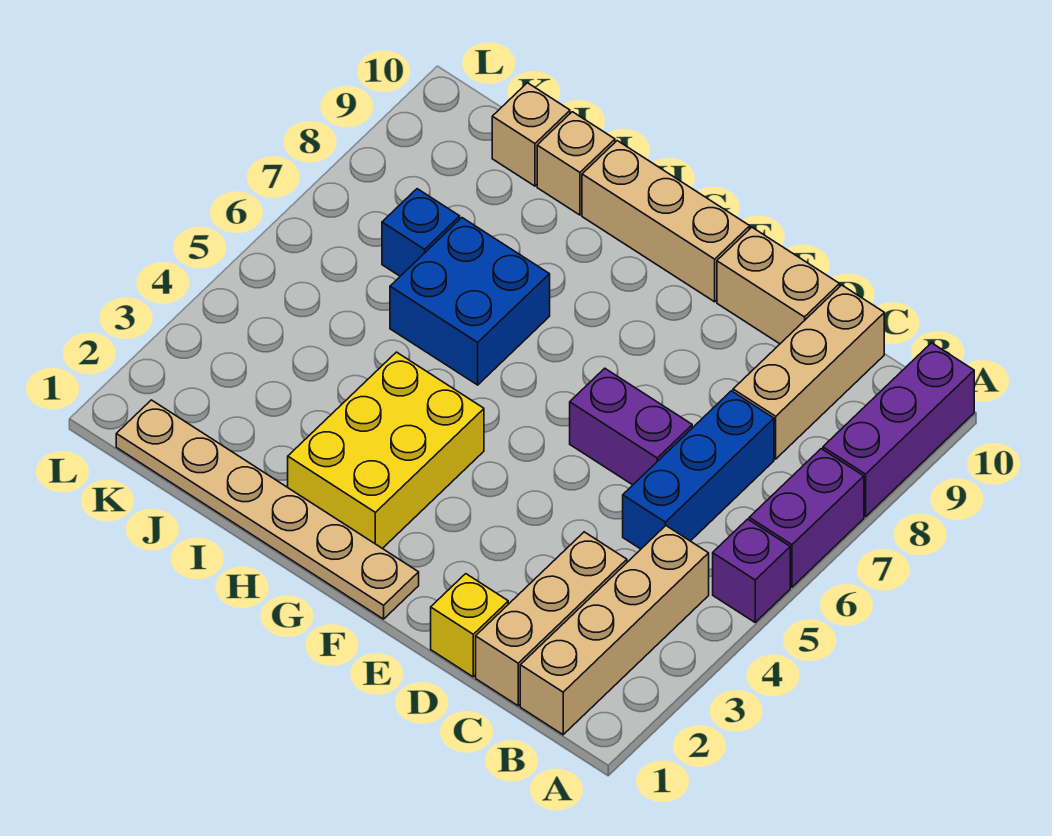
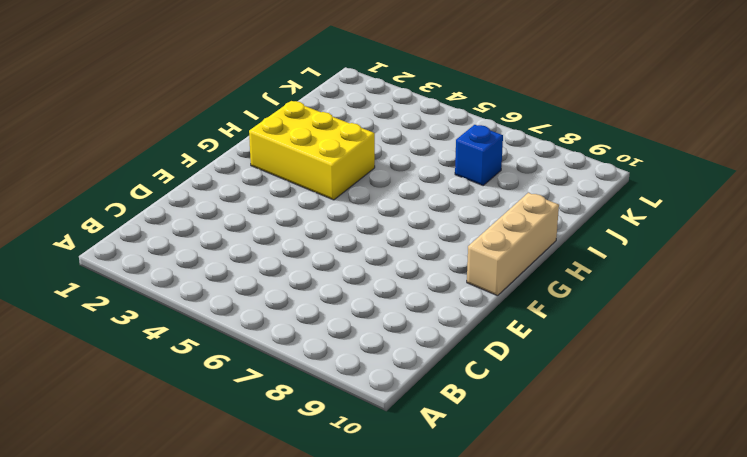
none -> purple brick A5 level 1
none -> purple brick A6:A7 level 1
none -> purple brick A8:A10 level 1

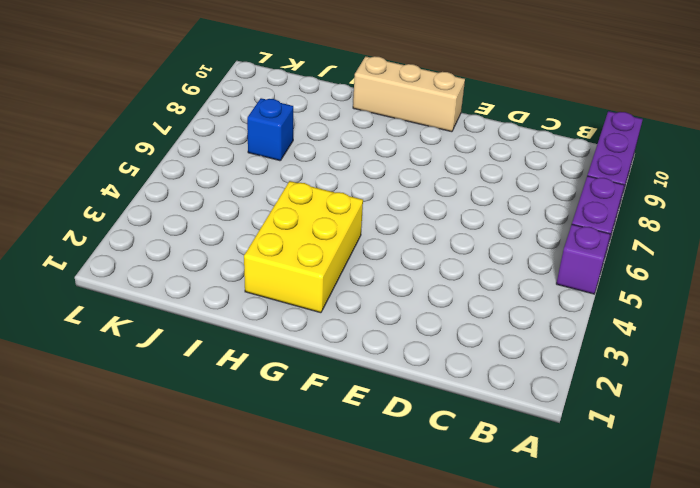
none -> tan brick B1:B4 level 1
none -> tan brick C1:C3 level 1
none -> blue brick C5:C7 level 1

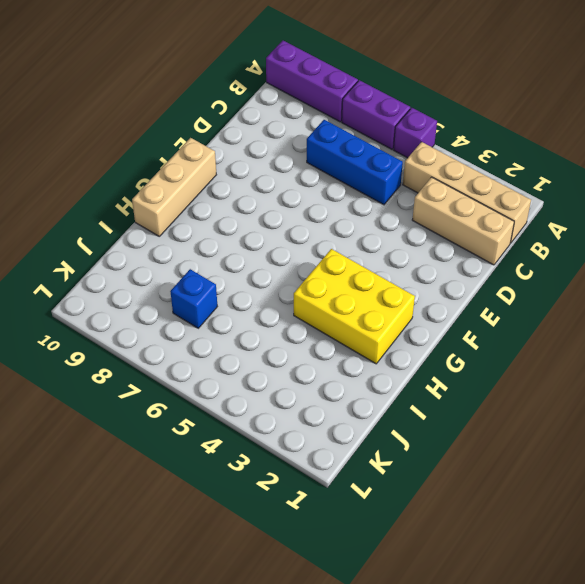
none -> tan brick C8:C10 level 1
none -> yellow brick D1 level 1
none -> purple brick D6:E6 level 1

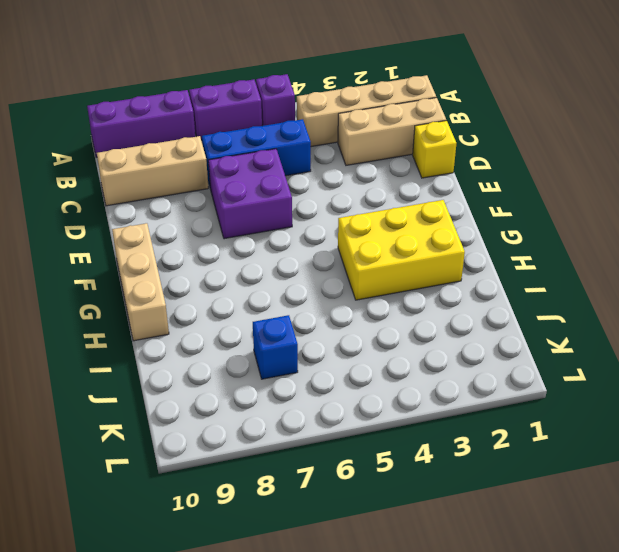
purple brick D6:E7 level 1 -> purple brick D6:E6 level 1
none -> tan brick D10:E10 level 1
none -> tan plate F1:K1 level 1
none -> blue brick H6:I7 level 1

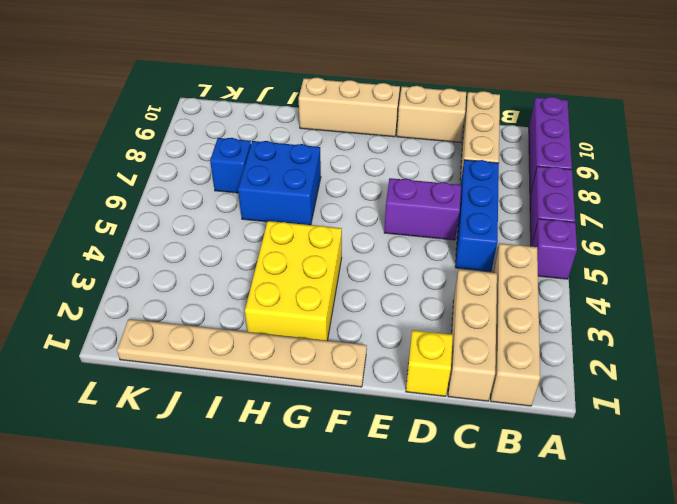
none -> tan brick I10 level 1
none -> tan brick J10 level 1

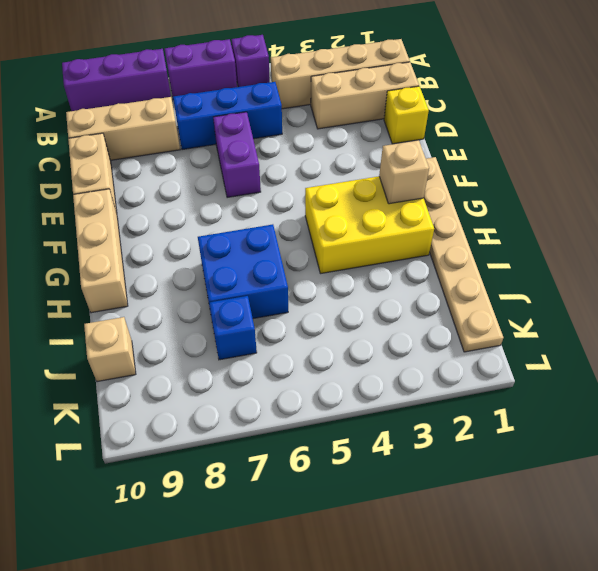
tan brick G2 level 2 -> tan brick I10 level 1

